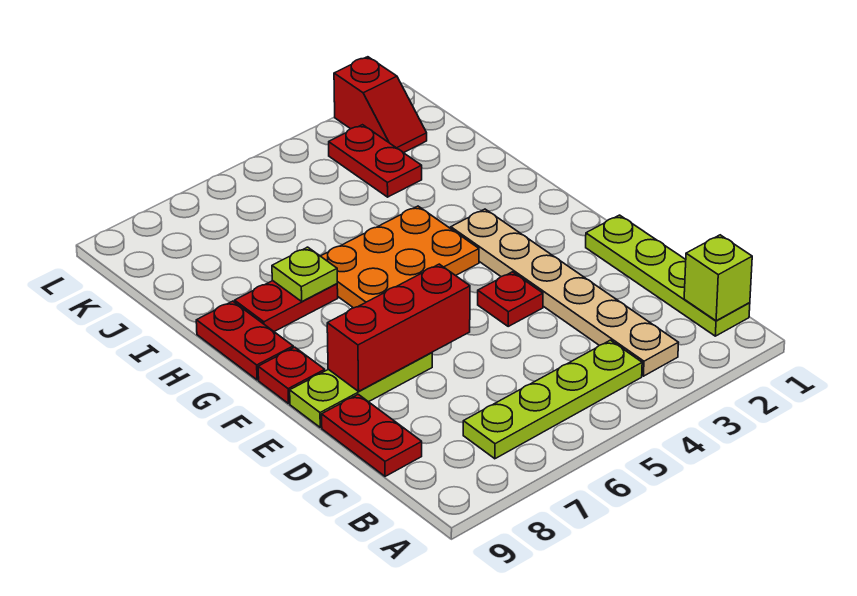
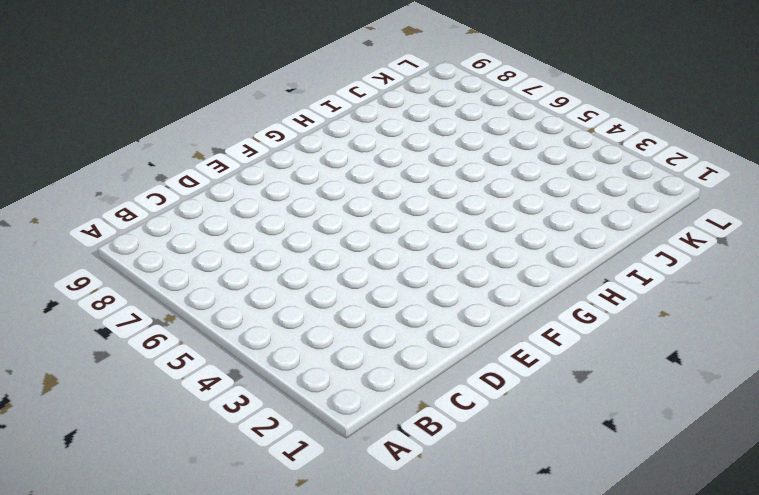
none -> lime plate B1:E1 level 1
none -> tan plate B3:G3 level 1
none -> lime plate B4:B7 level 1

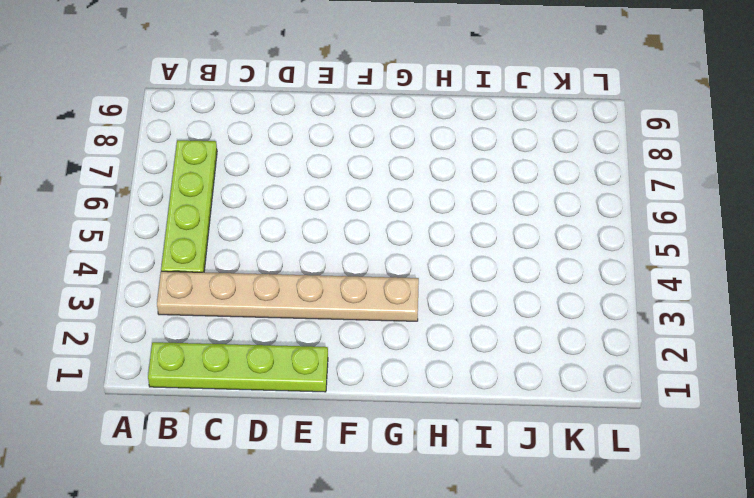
none -> red plate C9:D9 level 1
none -> red plate E4 level 1
none -> lime plate E7:E9 level 1

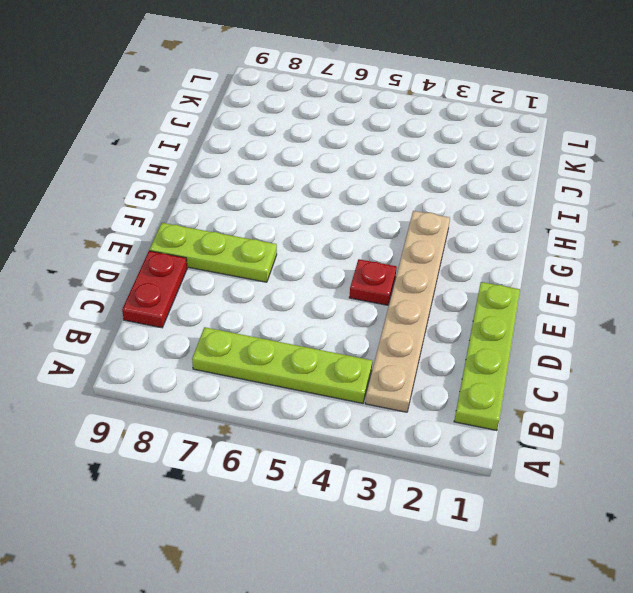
none -> red plate F9 level 1
none -> orange plate G4:H6 level 1
none -> red plate G9:H9 level 1

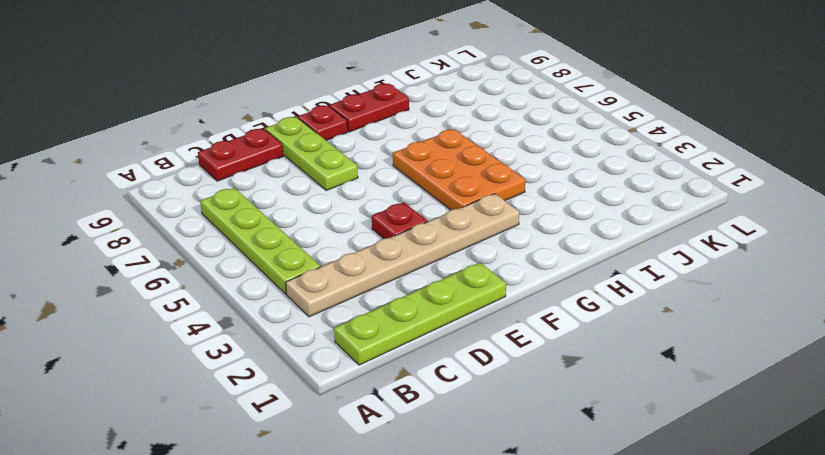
none -> red plate H7:H8 level 1
none -> red plate J3:K3 level 1
none -> red slope K2:L2 level 1 top L

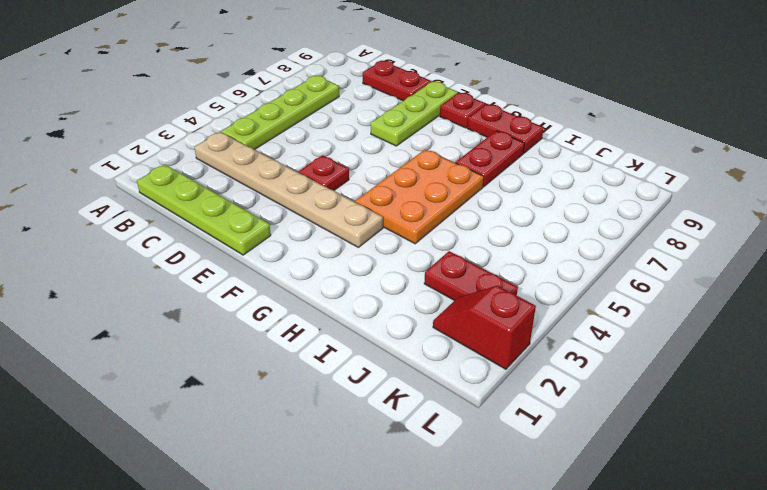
none -> lime brick B1 level 2
none -> red brick E6:E8 level 2
none -> lime plate H7 level 2

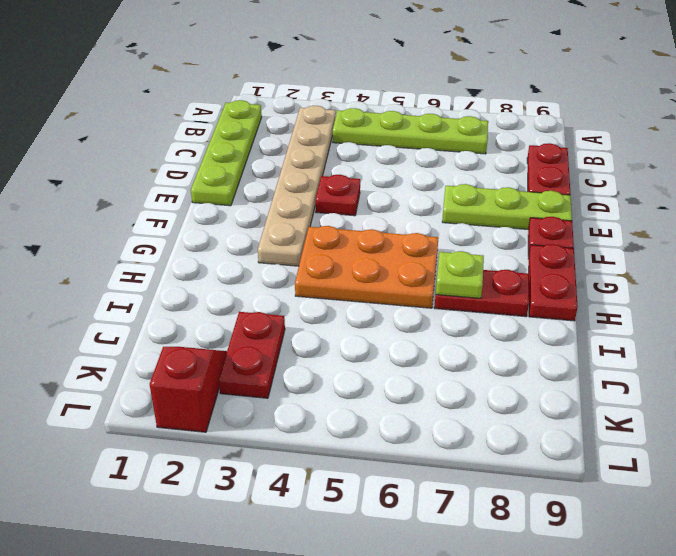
none -> lime brick B1 level 2
none -> red brick E6:E8 level 2

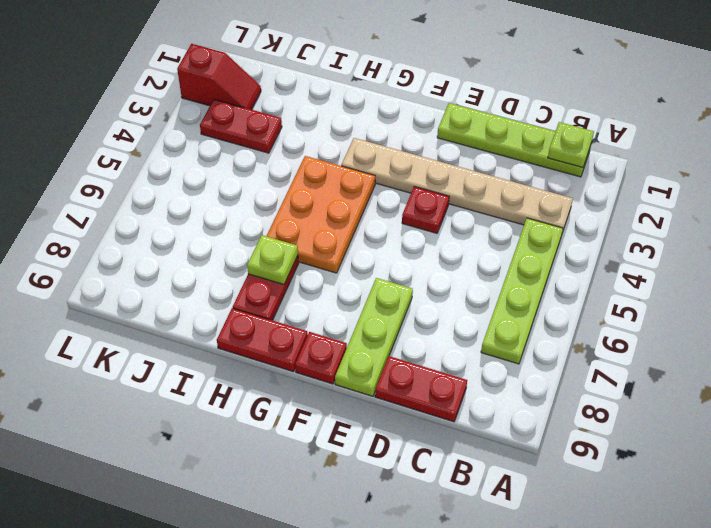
lime plate B1 level 2 -> lime brick B1 level 2
none -> red brick E6:E8 level 2

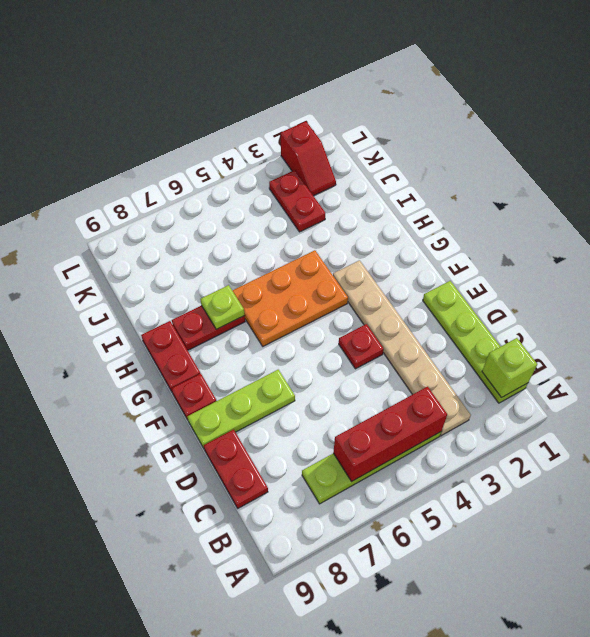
red brick B4:B6 level 2 -> red brick E6:E8 level 2

